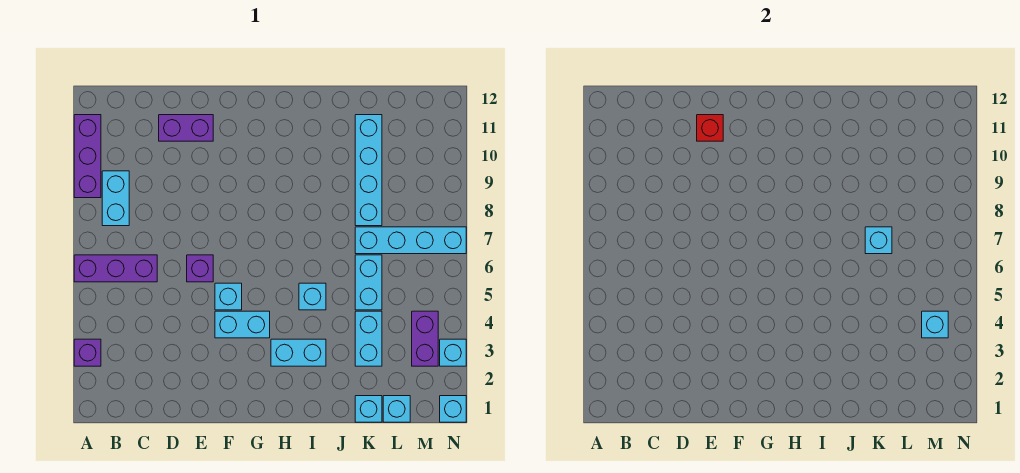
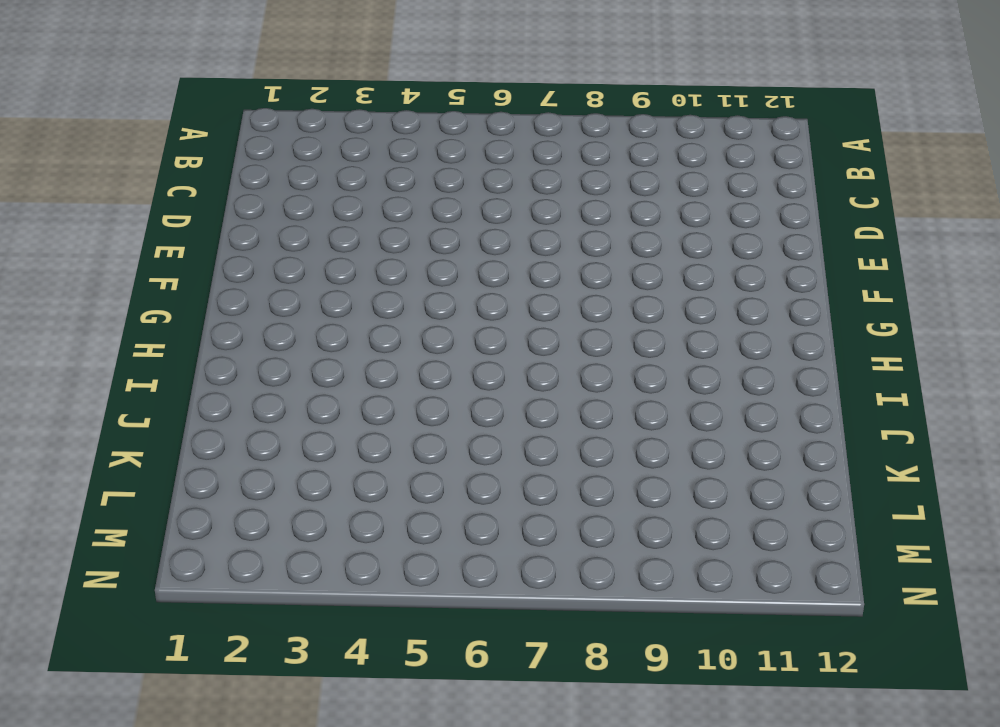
none -> purple brick A3 level 1
none -> purple brick A6:C6 level 1
none -> purple brick A9:A11 level 1

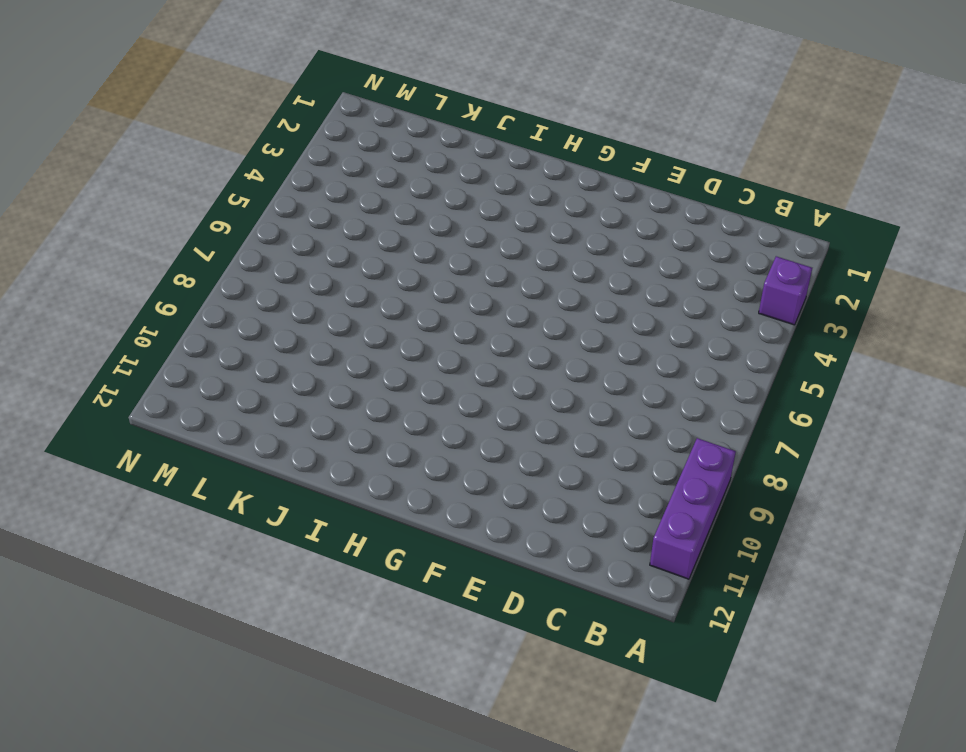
none -> purple brick A6:C6 level 1
none -> cyan brick B8:B9 level 1
none -> purple brick D11:E11 level 1

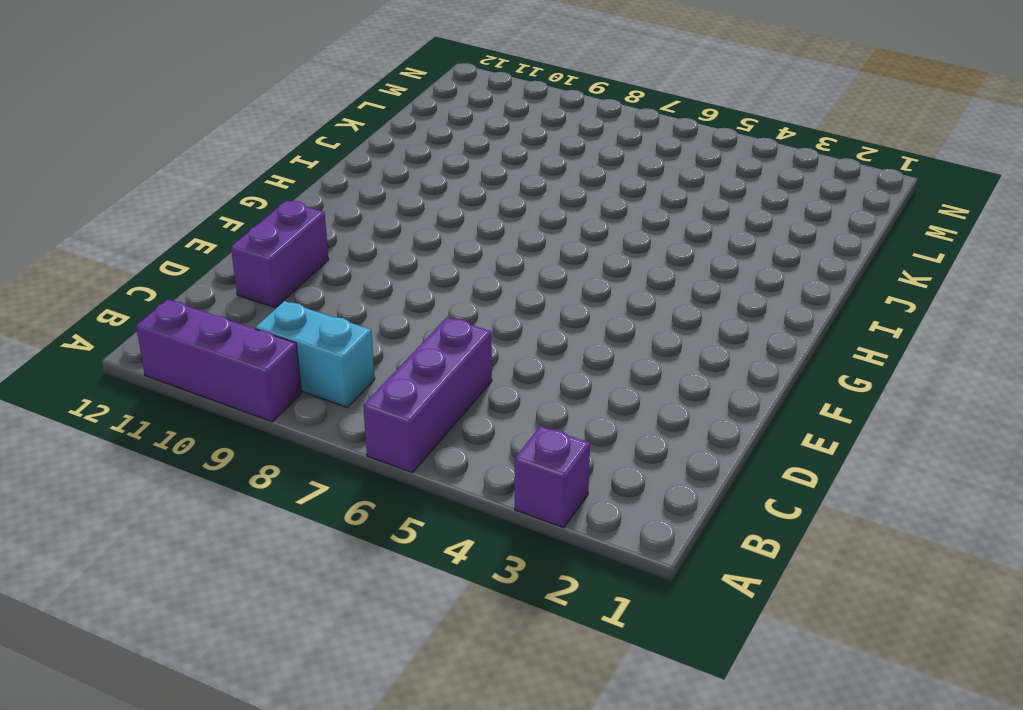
none -> purple brick E6 level 1
none -> cyan brick F4:G4 level 1
none -> cyan brick F5 level 1

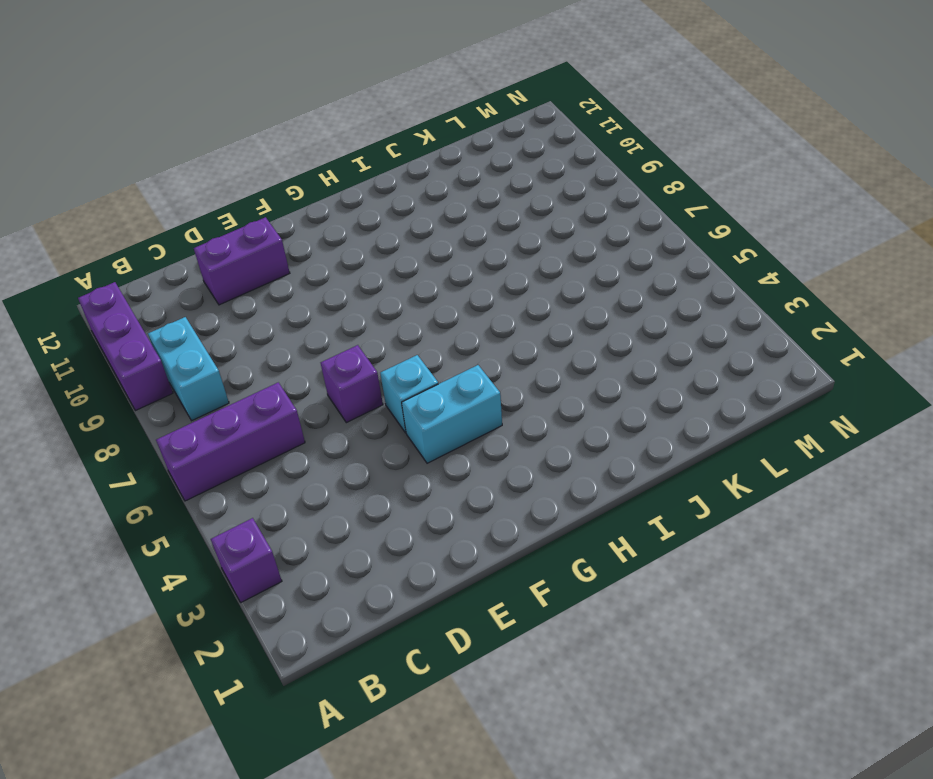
none -> cyan brick H3:I3 level 1
none -> cyan brick I5 level 1
none -> cyan brick K1 level 1

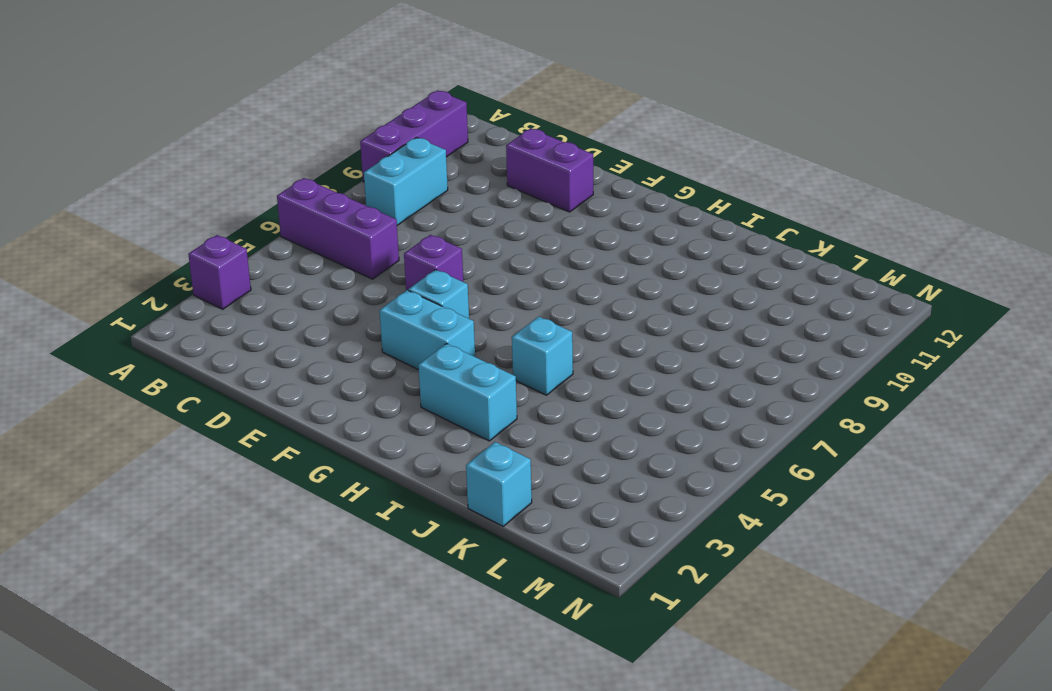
none -> cyan brick K3:K4 level 1
none -> cyan brick K5:K6 level 1
none -> cyan brick K7:N7 level 1

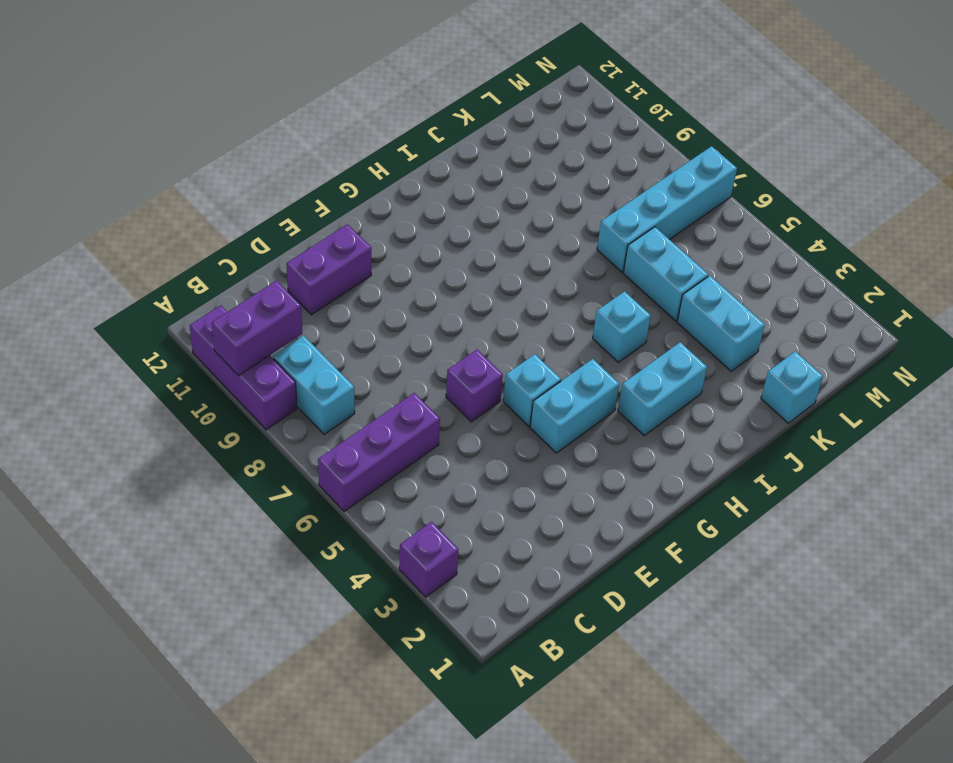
purple brick A10:B10 level 2 -> purple brick M3:M4 level 1
none -> cyan brick K8:K11 level 1
none -> cyan brick L1 level 1
none -> cyan brick N1 level 1

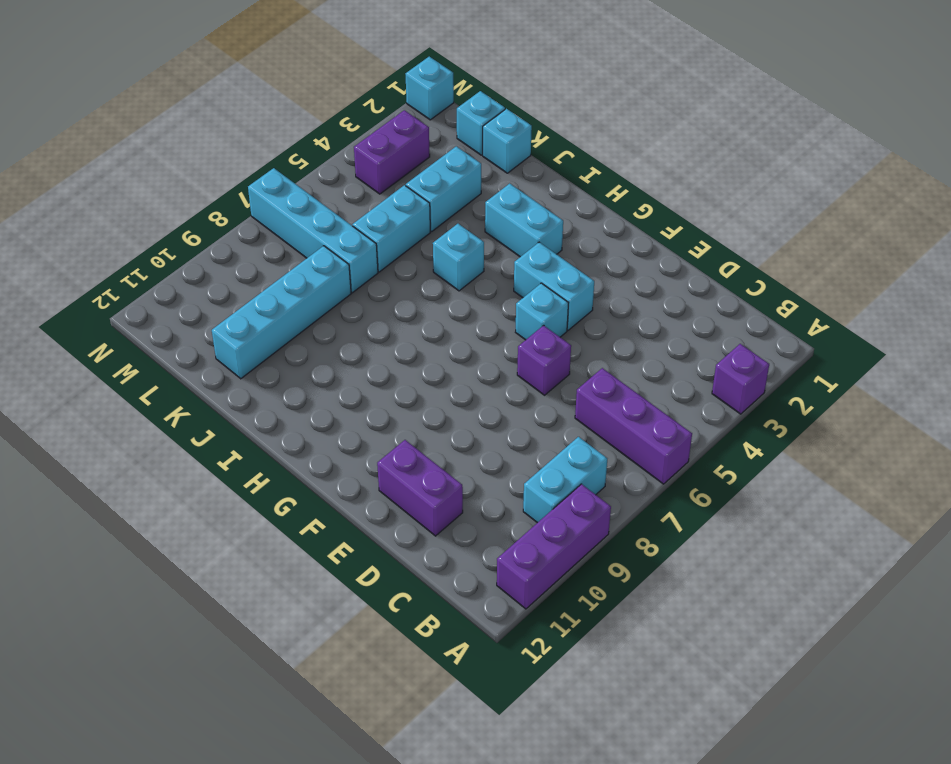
none -> cyan brick N3 level 1
none -> red brick E11 level 2
none -> cyan brick K7 level 2

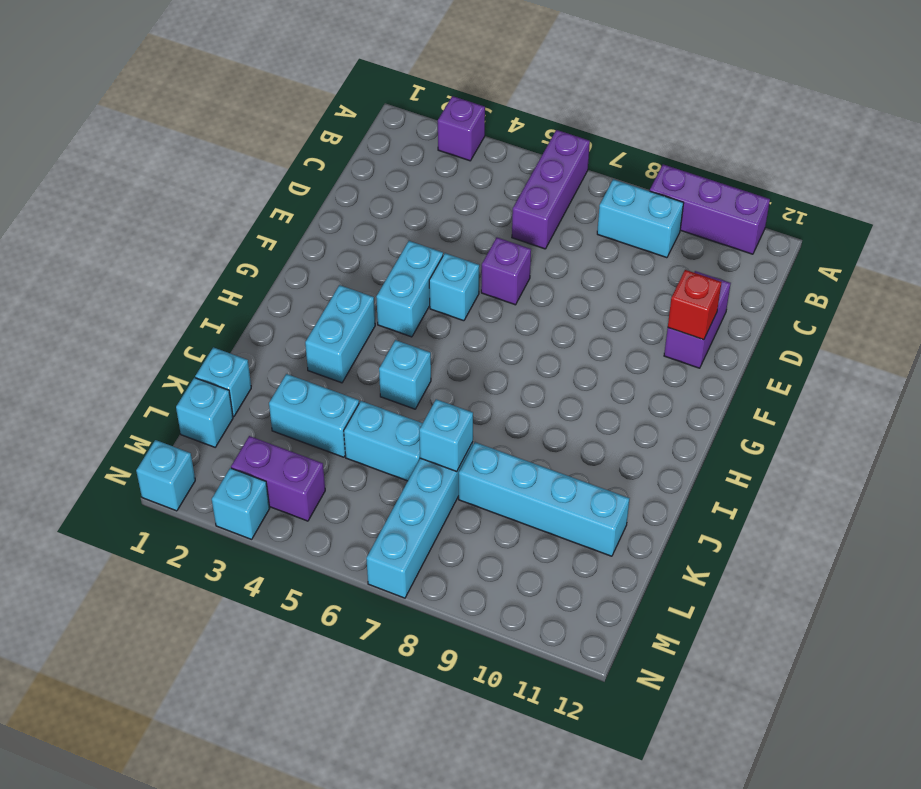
none -> cyan brick M4 level 2

